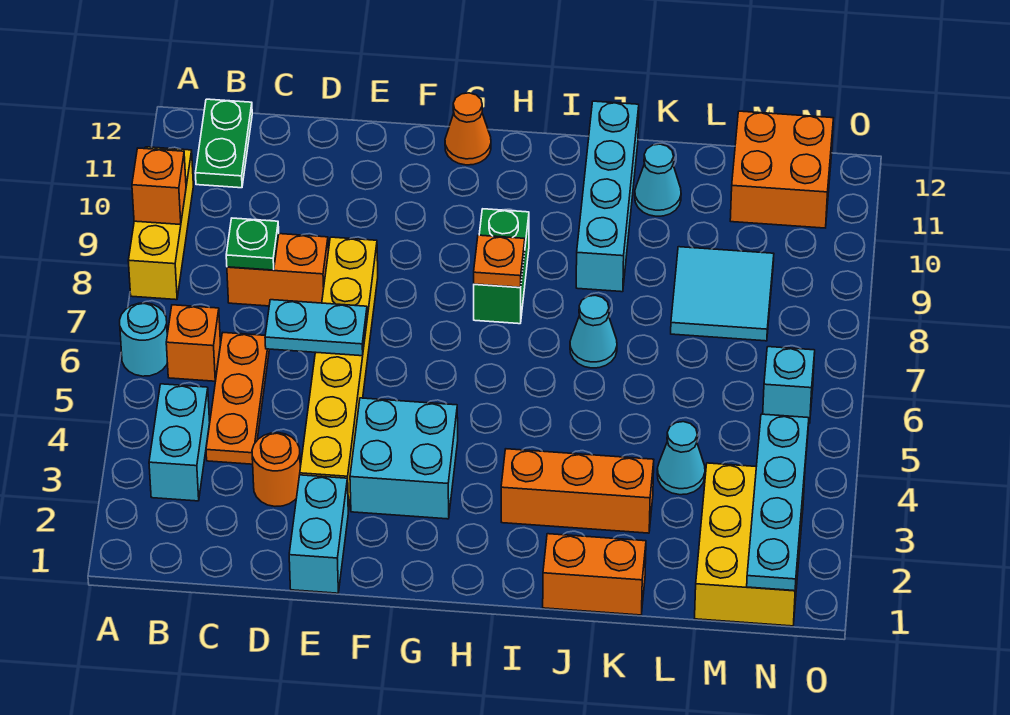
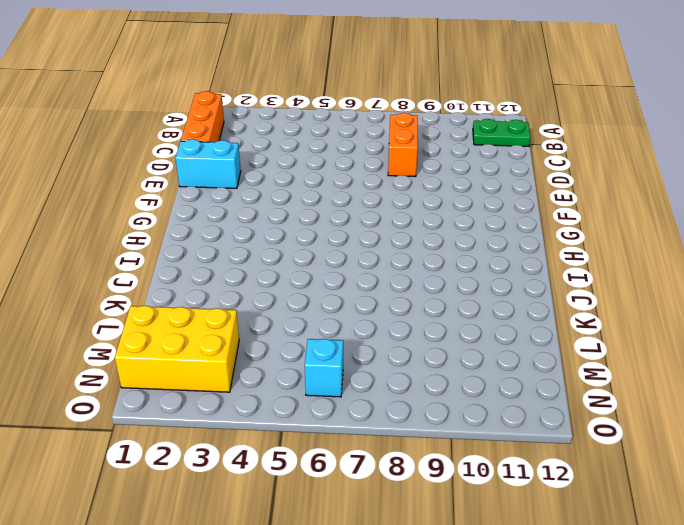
orange brick B1:D1 level 1 -> orange brick I3:K3 level 1
none -> cyan round brick A6 level 1
none -> yellow brick A8:A10 level 1
none -> cyan brick B3:B4 level 1

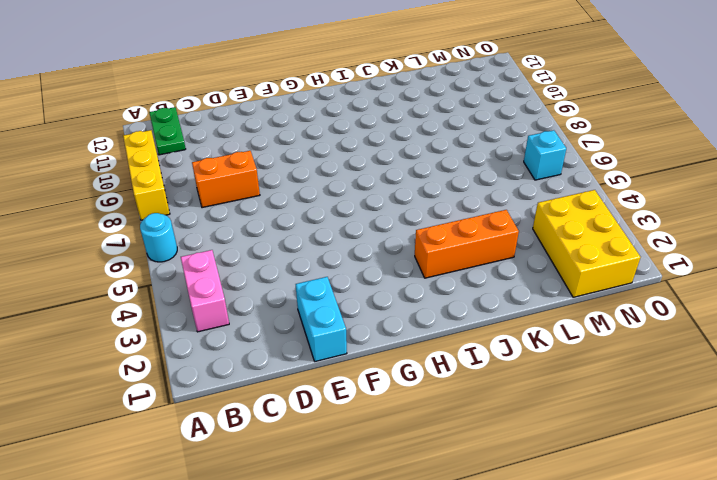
pink brick B3:B4 level 1 -> cyan brick B3:B4 level 1
none -> orange brick B6 level 1
none -> orange plate C4:C6 level 1
none -> orange round brick D3 level 1

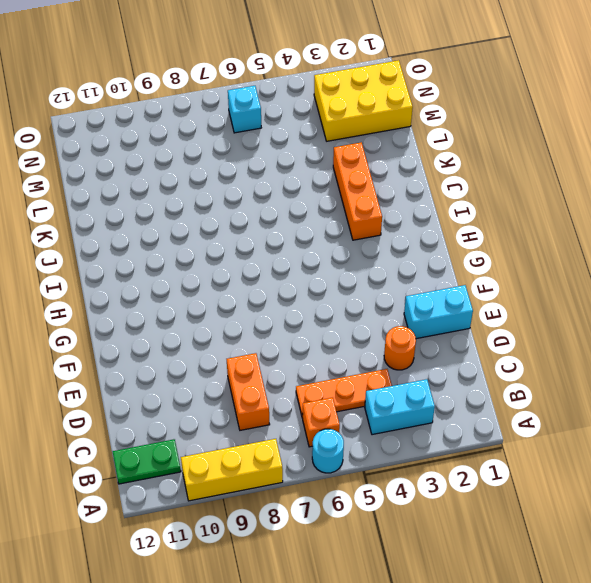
none -> yellow brick E3:E8 level 1
none -> cyan brick F3:G4 level 1
none -> orange cone G12 level 1

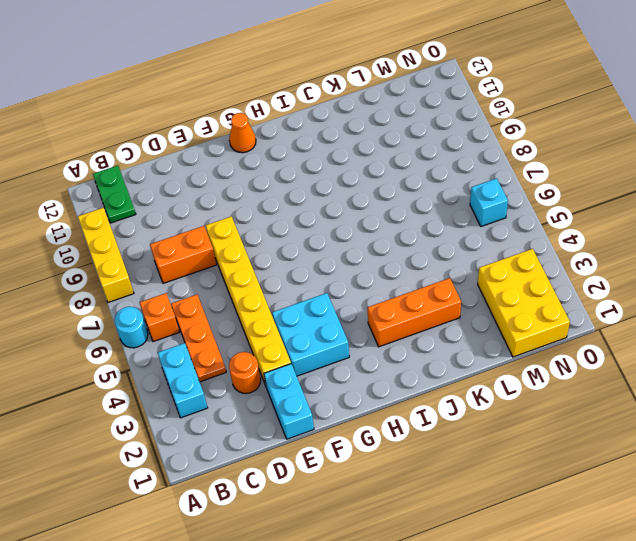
none -> green brick H8:H9 level 1
none -> orange brick J1:K1 level 1
none -> cyan cone J7 level 1

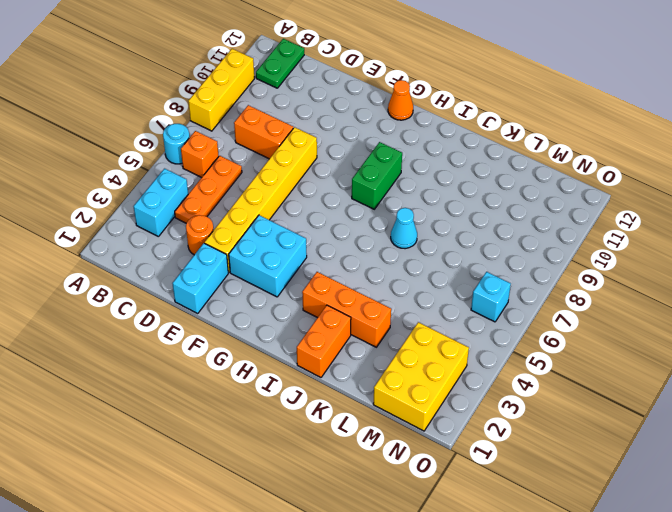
orange brick J1:J2 level 1 -> orange brick J1:K1 level 1
none -> cyan brick J9:J12 level 1
none -> cyan cone K11 level 1
none -> cyan cone L4 level 1

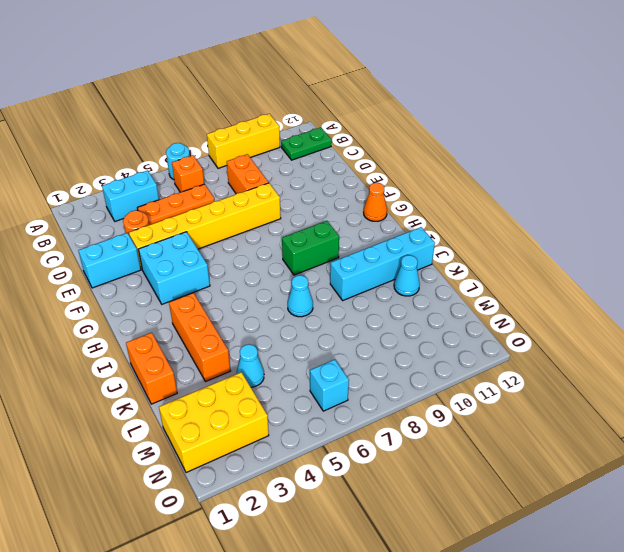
none -> cyan tile L8:M9 level 1
none -> orange brick M11:N12 level 1
none -> orange brick A9 level 2

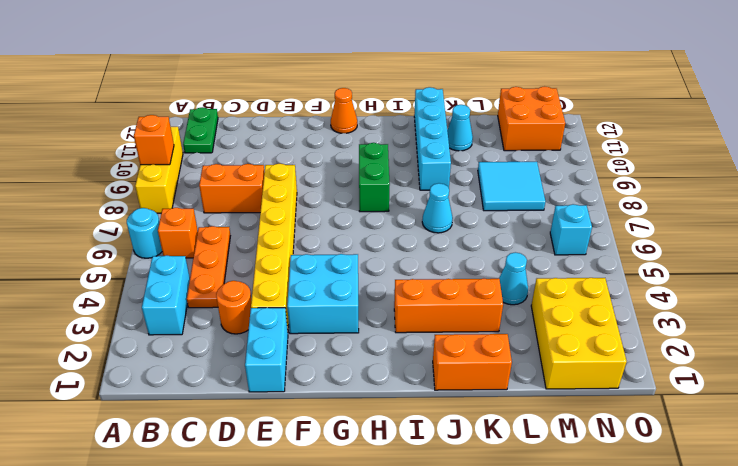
none -> green plate C8 level 2
none -> cyan plate D6:E6 level 2
none -> orange plate H8 level 2

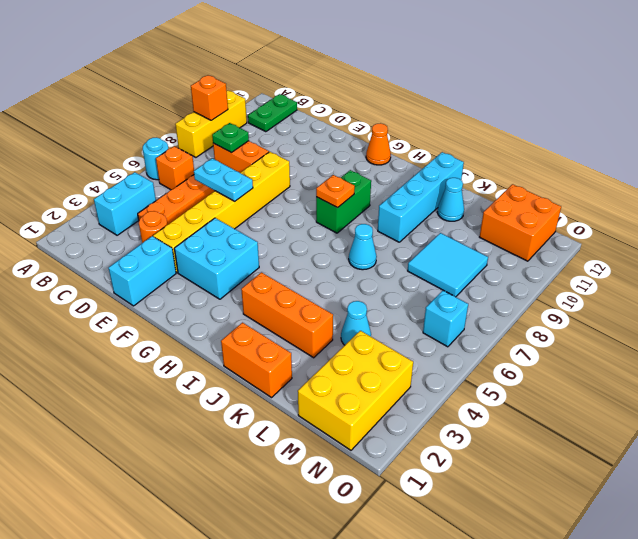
none -> cyan plate N1:N4 level 2

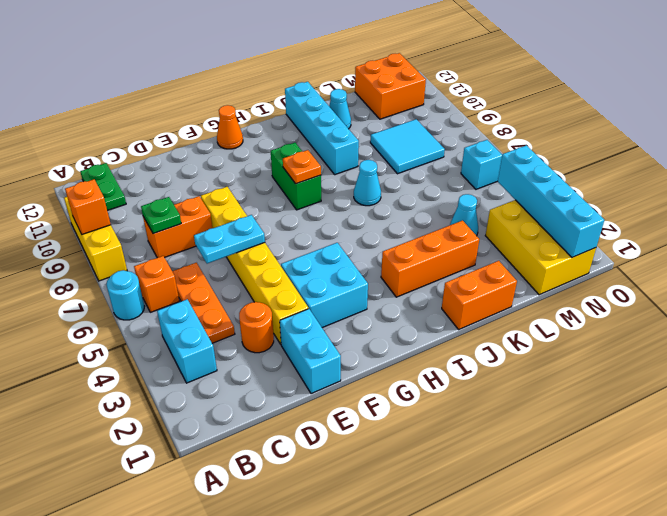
cyan brick N1:N4 level 2 -> cyan plate N1:N4 level 2

